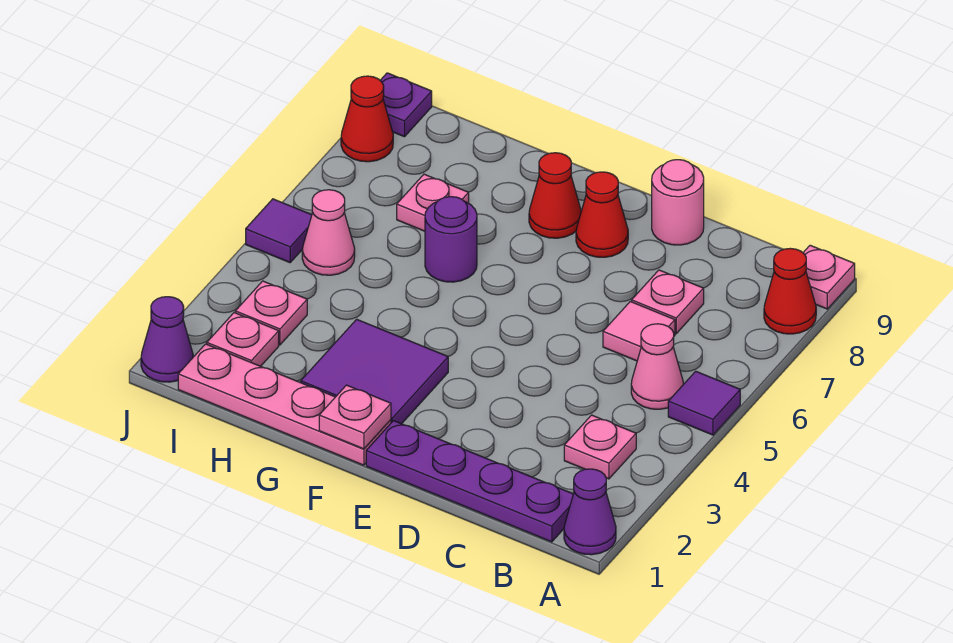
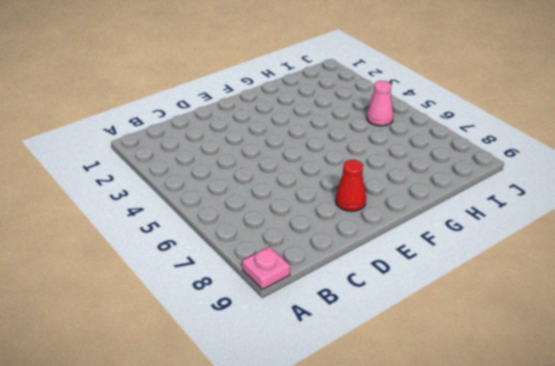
none -> purple cone A1 level 1
none -> purple tile A5 level 1
none -> red cone A8 level 1

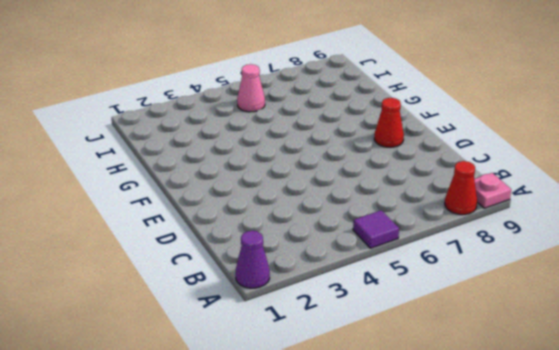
none -> purple plate B1:E1 level 1
none -> pink plate B3 level 1
none -> pink cone B5 level 1

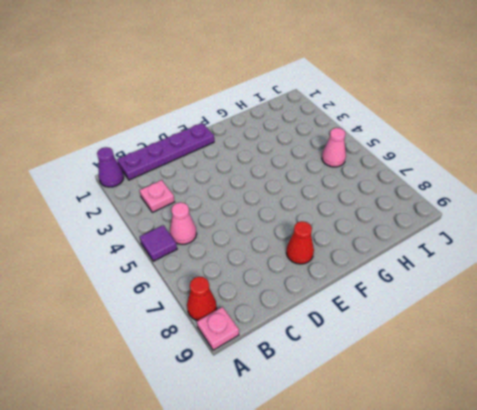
none -> pink tile C6 level 1
none -> pink plate C7 level 1
none -> pink round brick D9 level 1

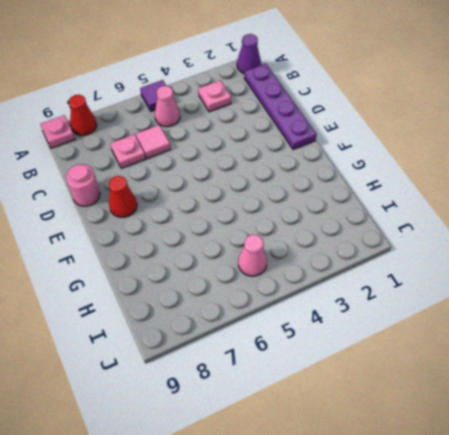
none -> pink plate F1:I1 level 1
none -> purple tile F2:G3 level 1
none -> red cone F8 level 1

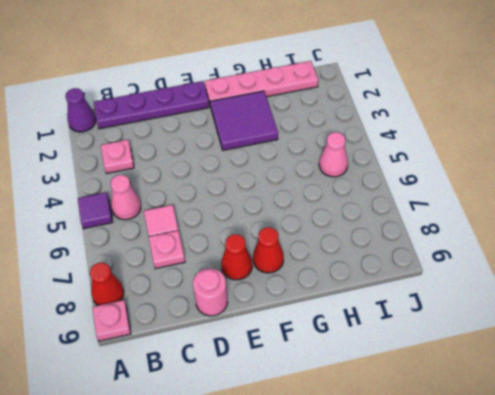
none -> purple round brick G6 level 1
none -> pink plate H7 level 1
none -> pink plate I2 level 1

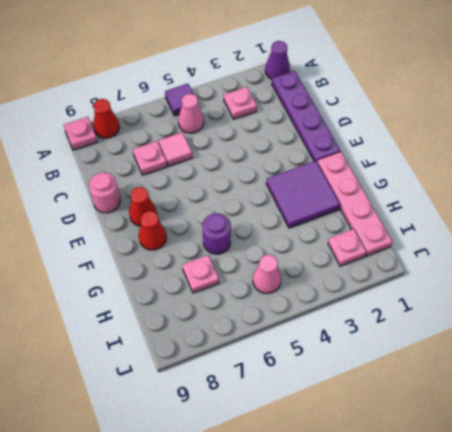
none -> pink plate I3 level 1
none -> purple cone J1 level 1
none -> purple tile J5 level 1

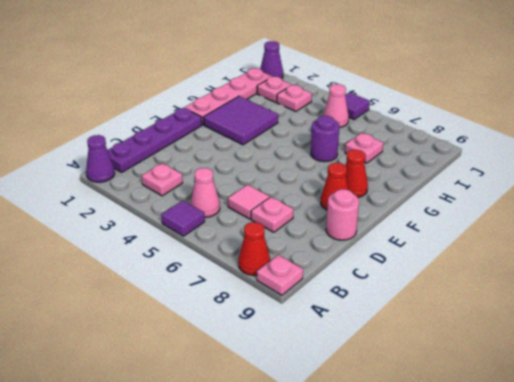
none -> red cone J8 level 1
none -> purple plate J9 level 1
none -> pink plate F1 level 2

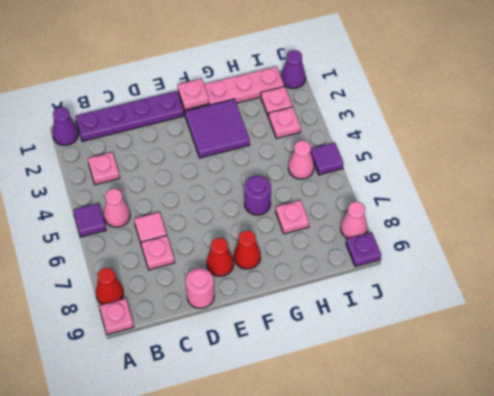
pink cone J8 level 1 -> red cone J8 level 1

